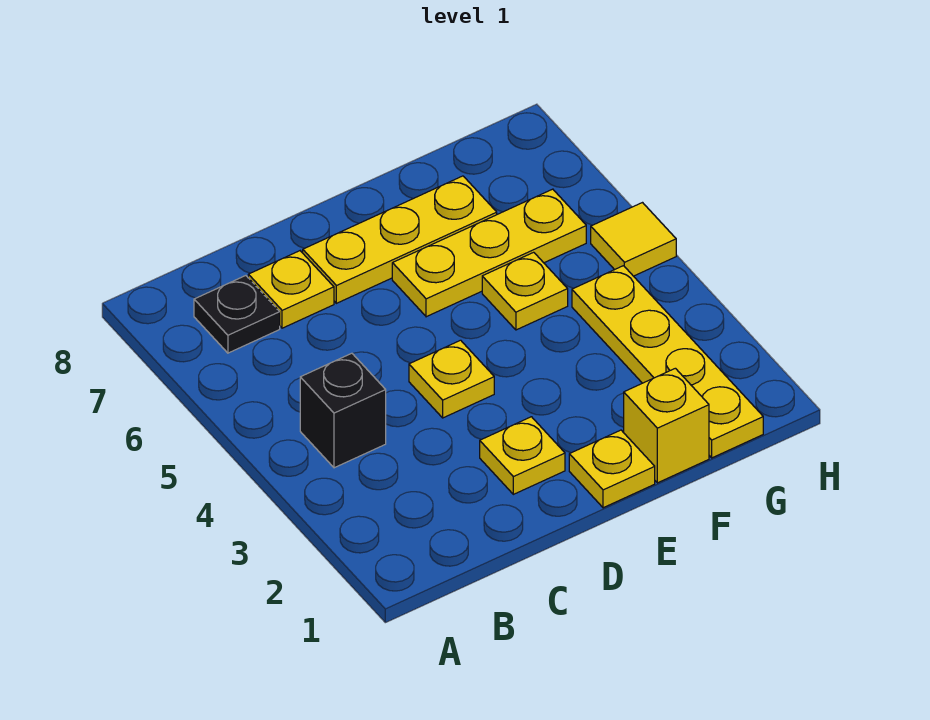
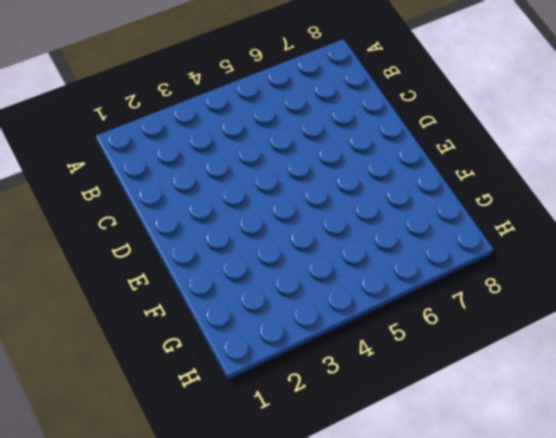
none -> black brick B4 level 1
none -> black plate B7 level 1
none -> yellow plate C7 level 1

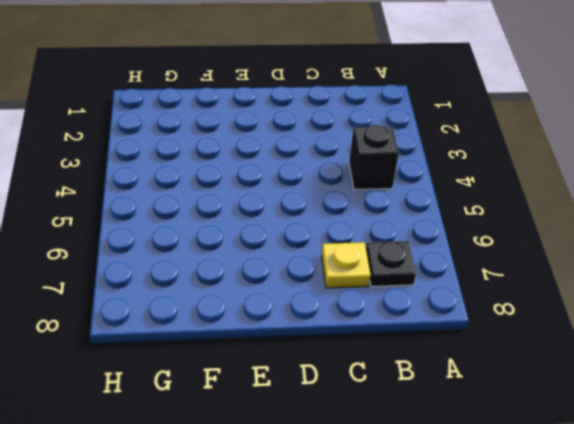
none -> yellow plate D2 level 1
none -> yellow plate D4 level 1
none -> yellow plate D7:F7 level 1

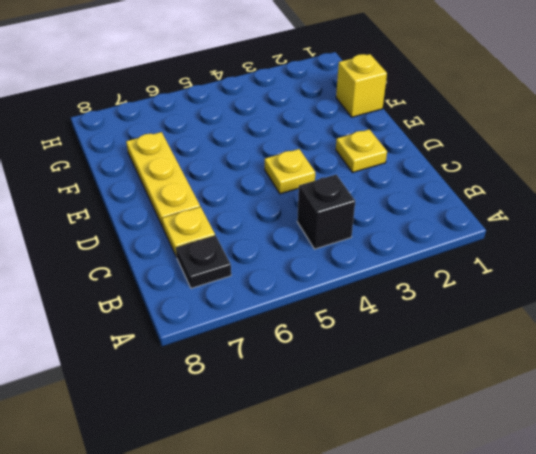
none -> yellow plate E1 level 1
none -> yellow plate E6:G6 level 1
none -> yellow plate F5 level 1

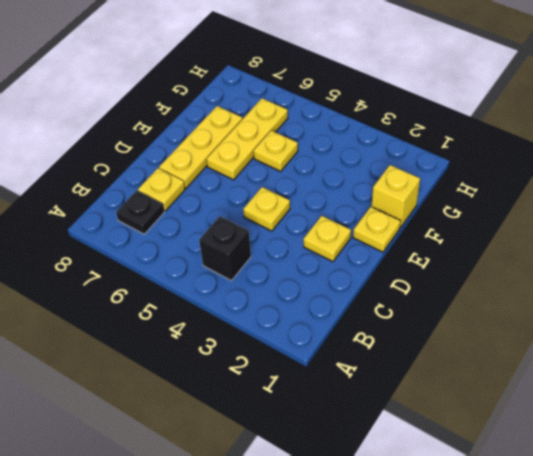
none -> yellow plate G1:G4 level 1
none -> yellow tile H5 level 1

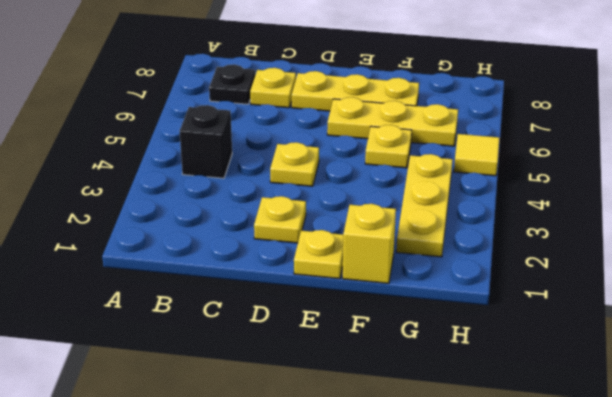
yellow plate G2:G4 level 1 -> yellow plate G1:G4 level 1

